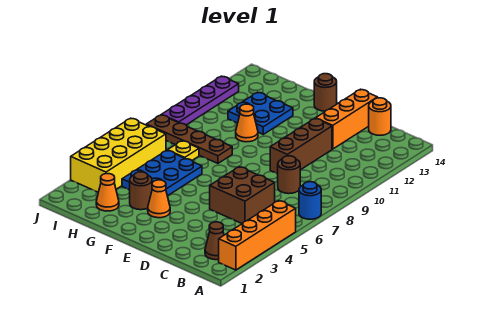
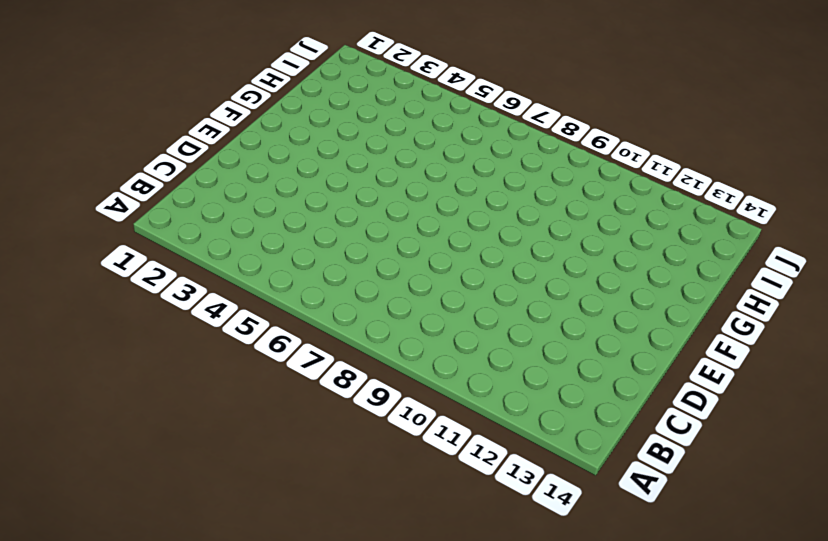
none -> orange brick A2:A5 level 1
none -> blue round brick A7 level 1
none -> brown cone B2 level 1

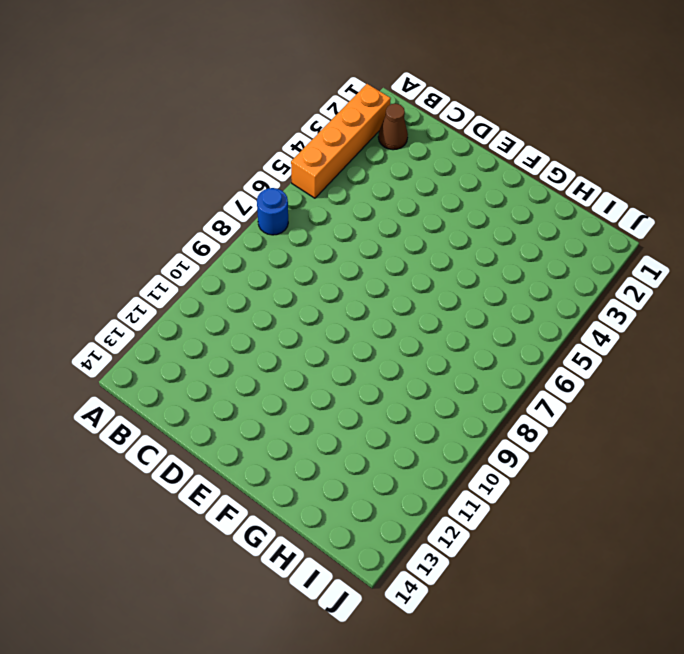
none -> brown brick C5:D6 level 1
none -> brown round brick C8 level 1
none -> orange round brick C14 level 1

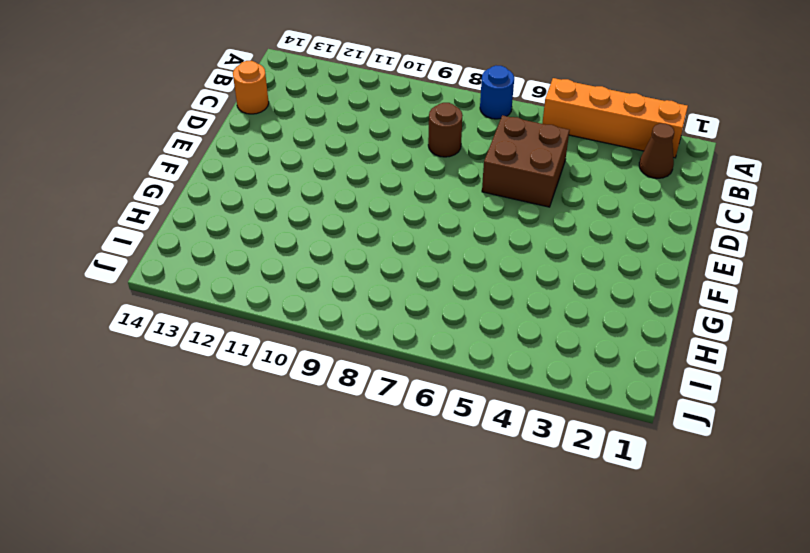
none -> brown brick D9:D11 level 1
none -> orange brick D12:D14 level 1
none -> orange cone F3 level 1

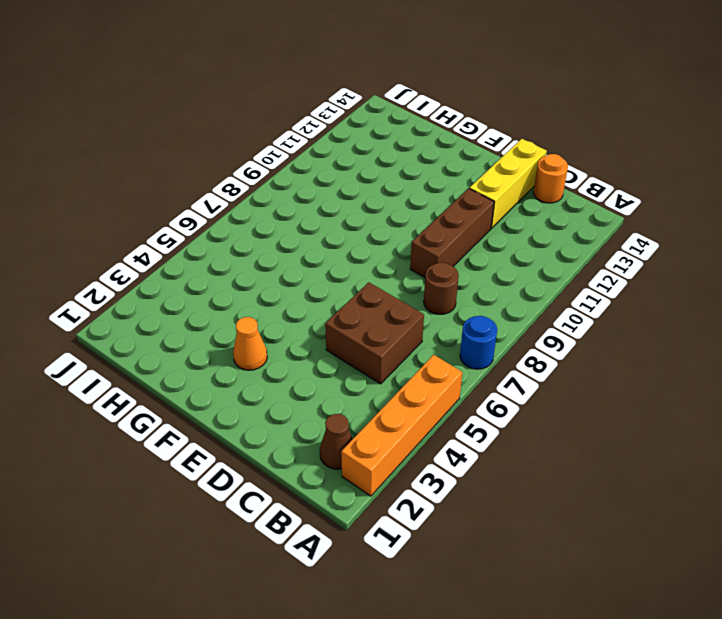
yellow brick D12:D14 level 1 -> orange brick D12:D14 level 1
none -> brown round brick F14 level 1
none -> brown round brick G3 level 1
none -> blue plate G4:H6 level 1

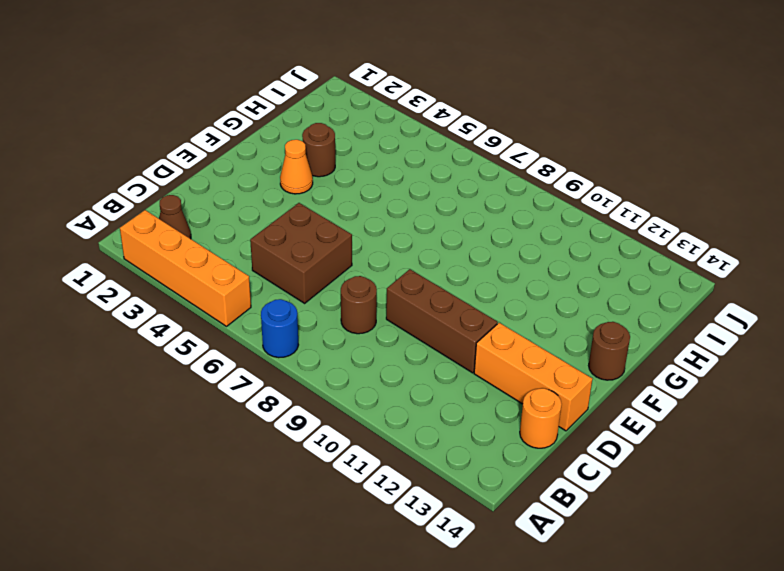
none -> blue plate G4:H6 level 1
none -> brown plate G8:J8 level 1
none -> orange cone G10 level 1

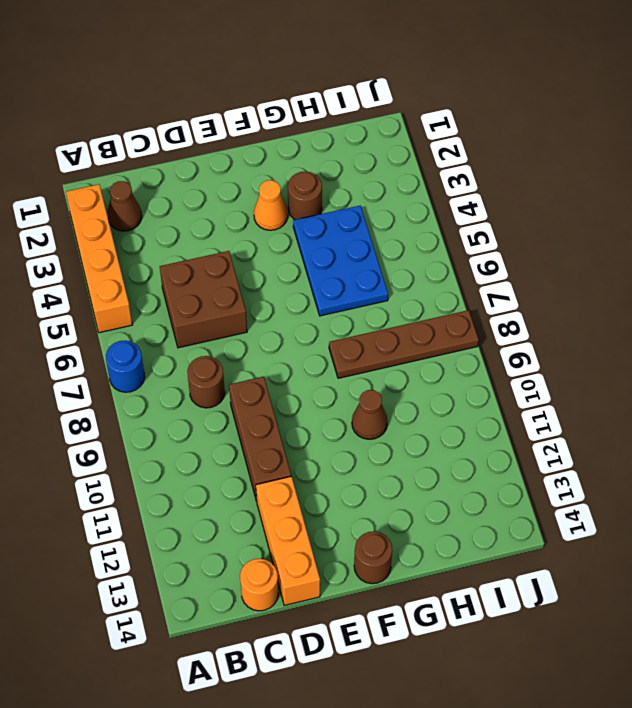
brown cone G10 level 1 -> orange cone G10 level 1
none -> blue plate G11:H12 level 1
none -> orange cone H2 level 1
none -> yellow plate H7 level 1

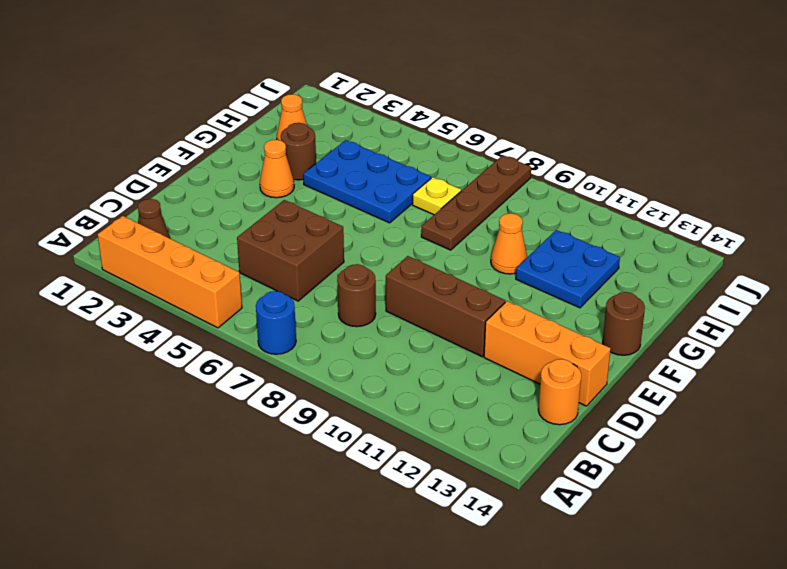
none -> yellow brick I3:J6 level 1
none -> purple plate J9:J12 level 1

